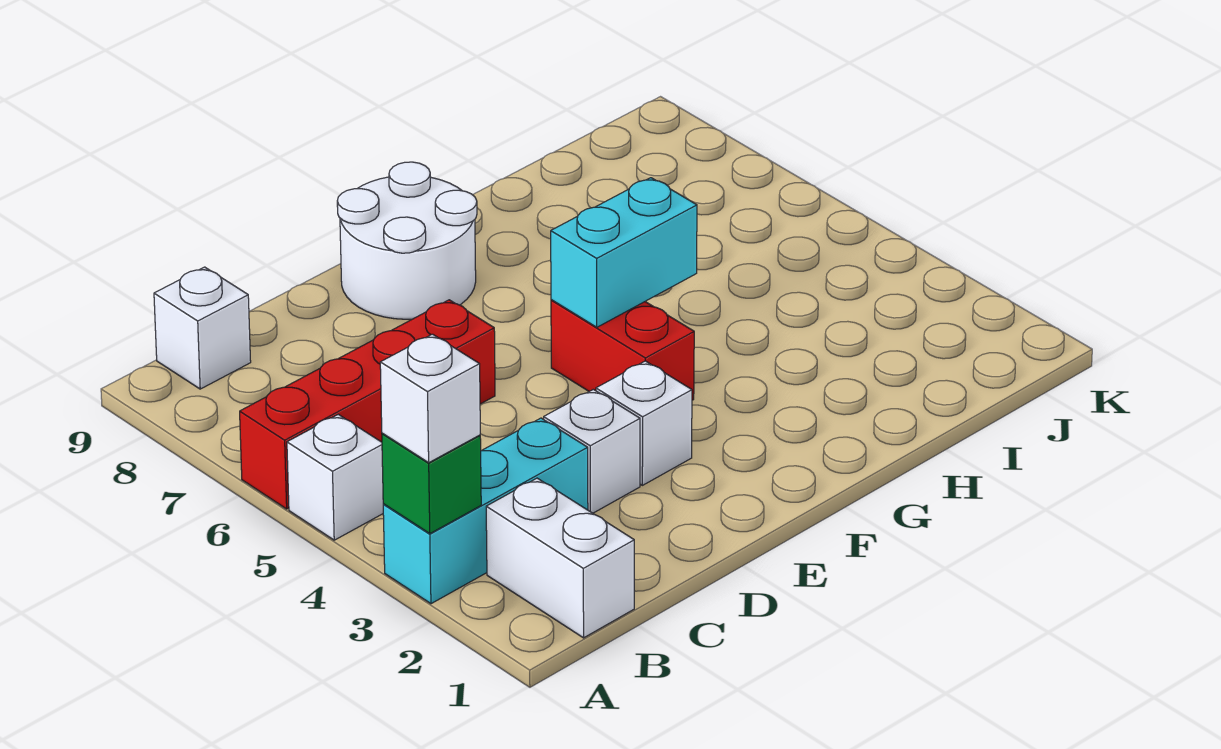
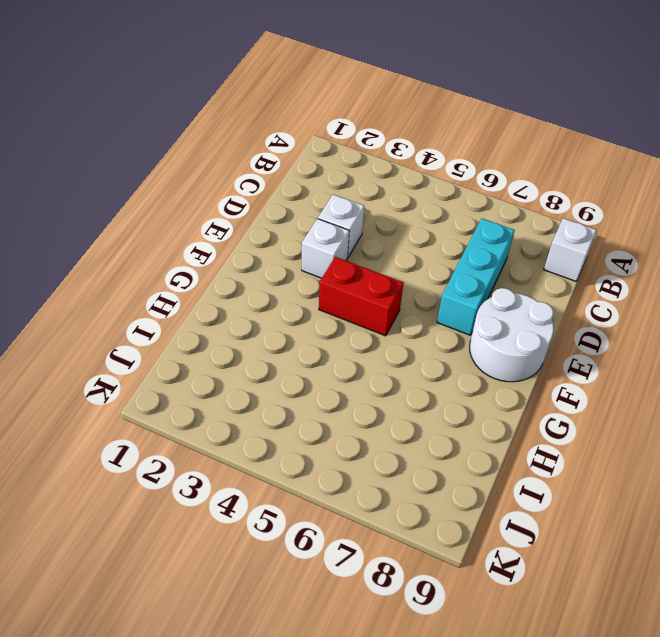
cyan brick C7:E7 level 1 -> cyan brick A3:C3 level 1
none -> white brick A5 level 1
none -> red brick A6:D6 level 1
none -> white brick B1:B2 level 1

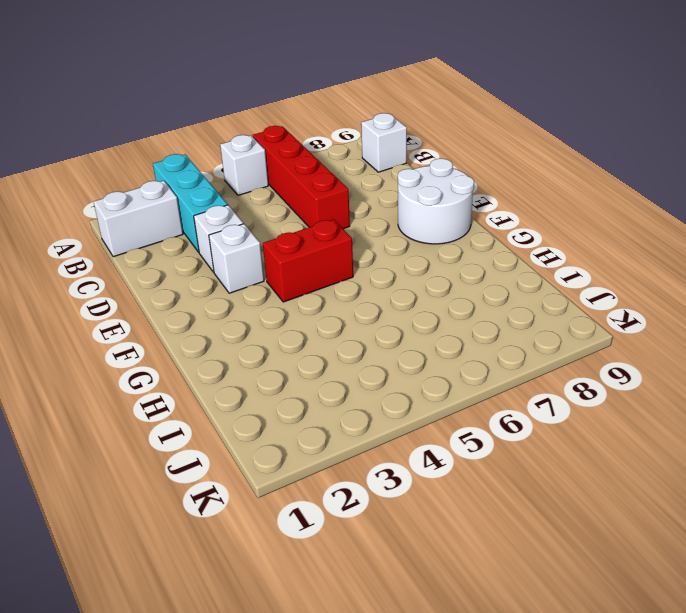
none -> green brick A3 level 2
none -> cyan brick F5:G5 level 2
none -> white brick A3 level 3

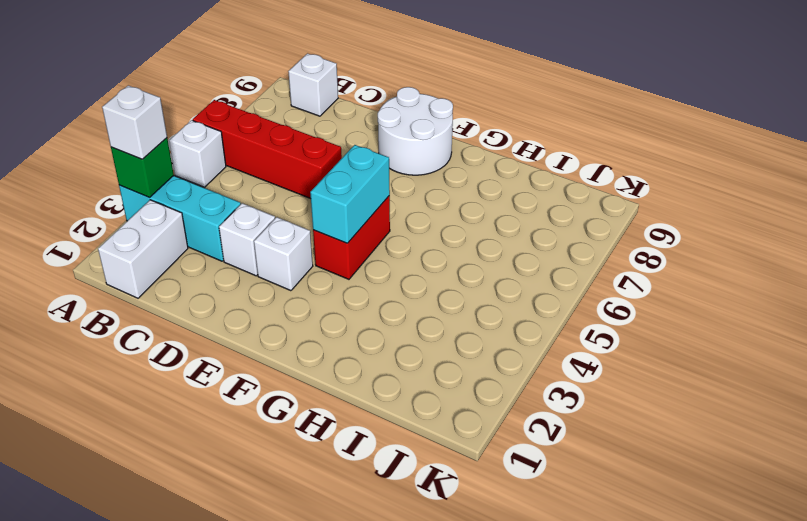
cyan brick F4:F5 level 2 -> cyan brick F5:G5 level 2

